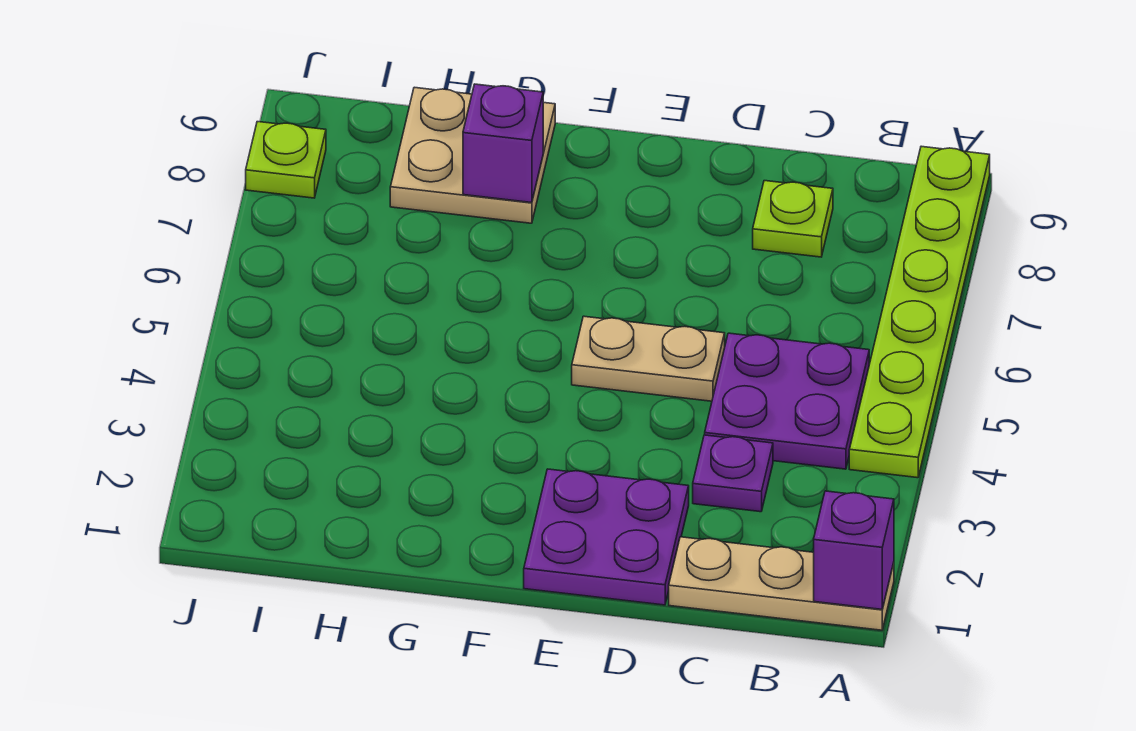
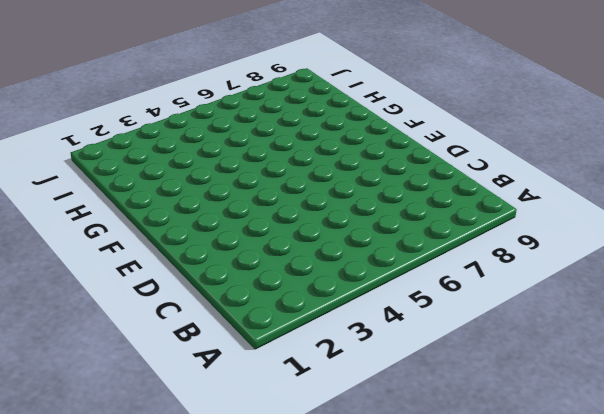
none -> tan plate A1:C1 level 1
none -> lime plate A4:A9 level 1

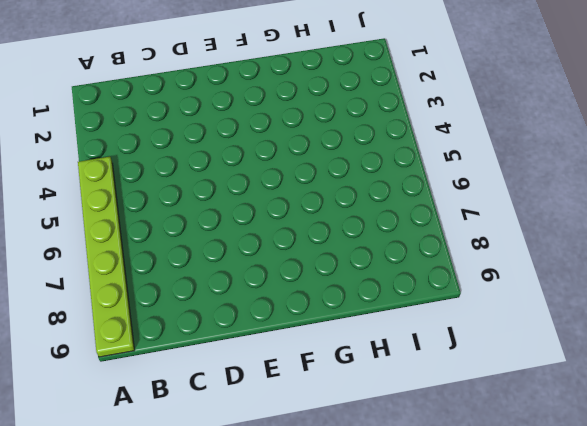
none -> tan plate A1:C1 level 1
none -> purple plate B4:C5 level 1

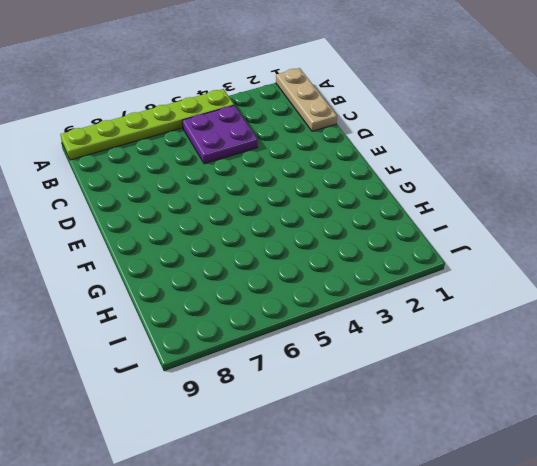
none -> purple plate C3 level 1
none -> lime plate C8 level 1

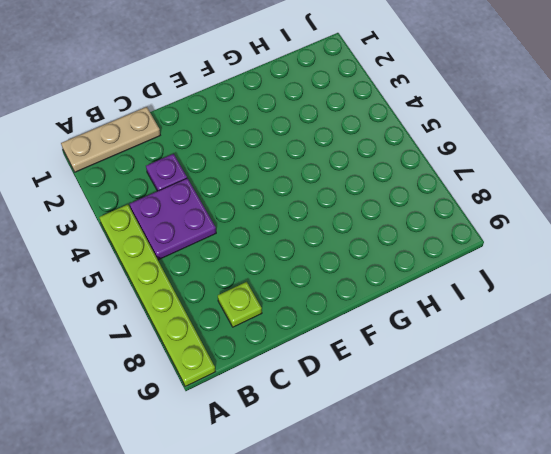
none -> purple plate D1:E2 level 1
none -> tan plate D5:E5 level 1

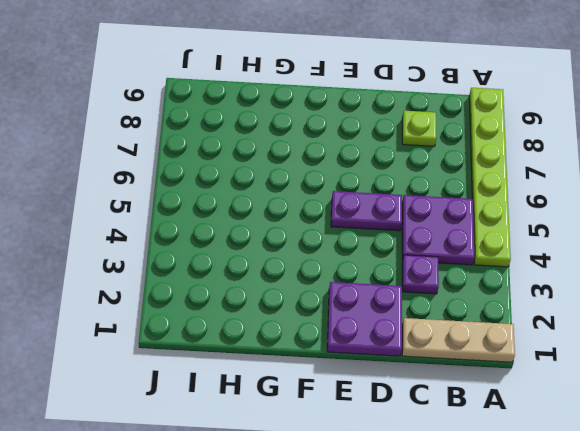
purple plate D5:E5 level 1 -> tan plate D5:E5 level 1
none -> tan plate G8:H9 level 1
none -> lime plate J8 level 1

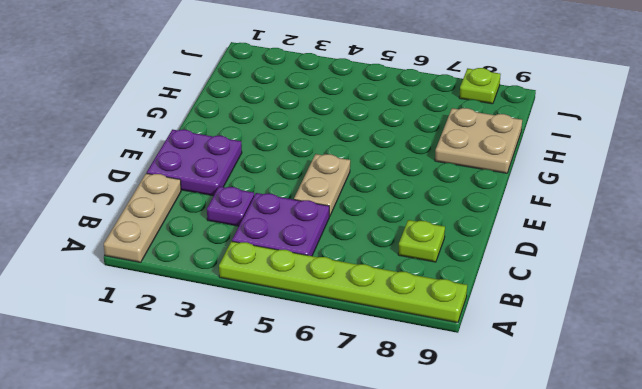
none -> purple brick A1 level 2
none -> purple brick G8 level 2

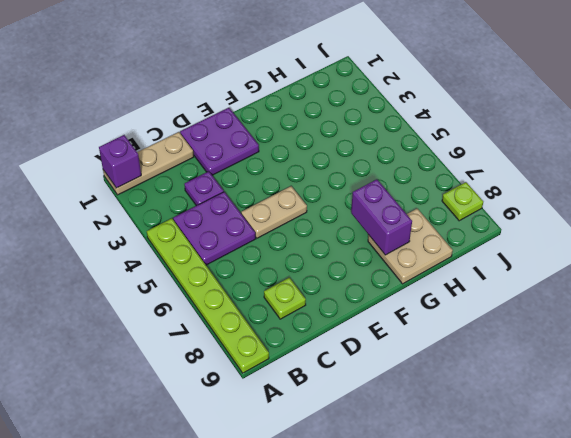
purple brick G7:G8 level 2 -> purple brick G8 level 2

